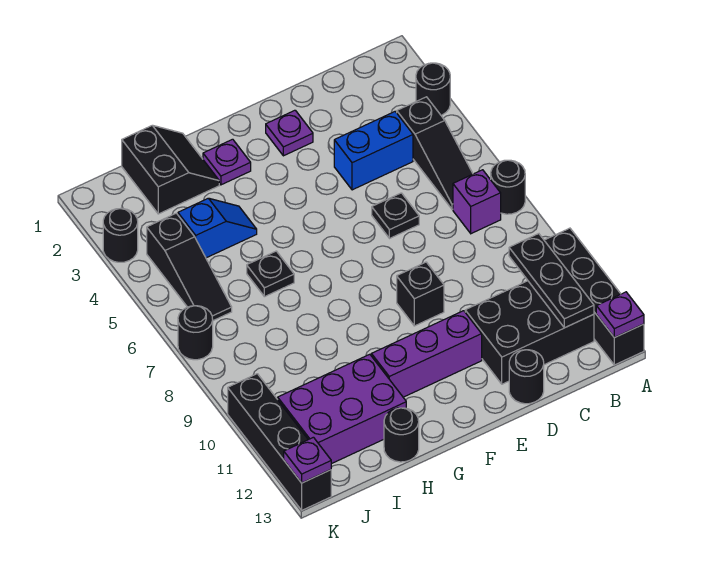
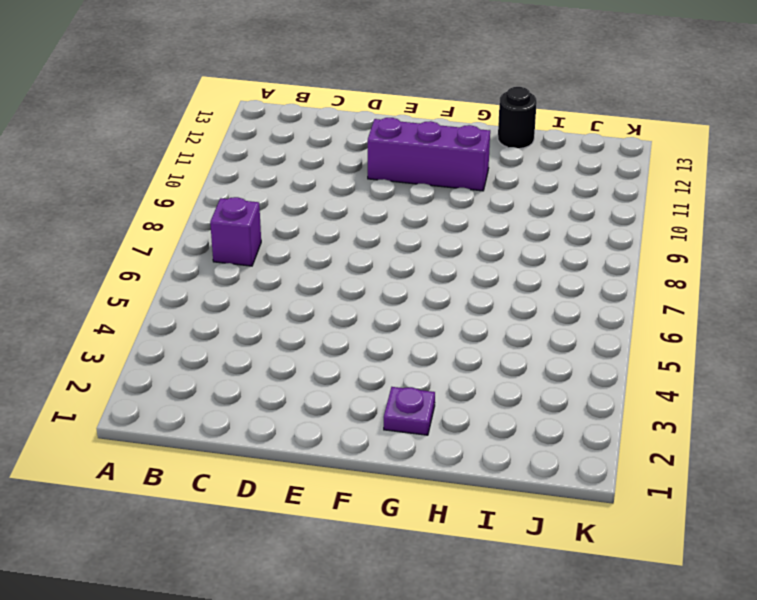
none -> black round brick A3 level 1
none -> black round brick A7 level 1
none -> black brick A10:A13 level 1

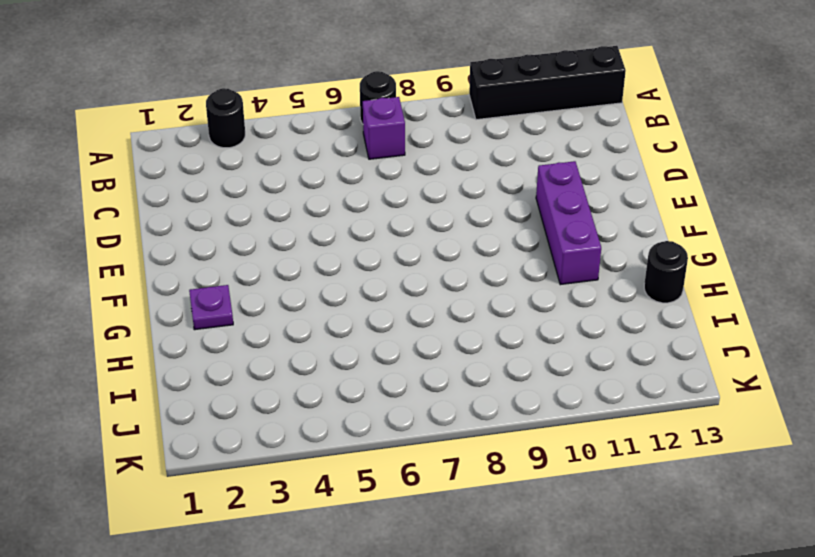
none -> black slope B4:B6 level 1 top 4
none -> black brick B11:D12 level 1
none -> blue brick C4:D4 level 1

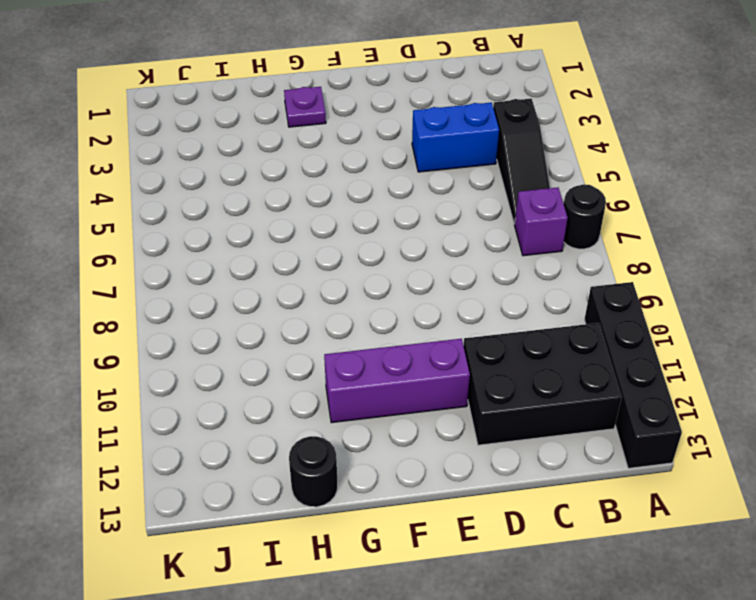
none -> black round brick A3 level 1
none -> black plate D6 level 1
none -> black round brick D13 level 1

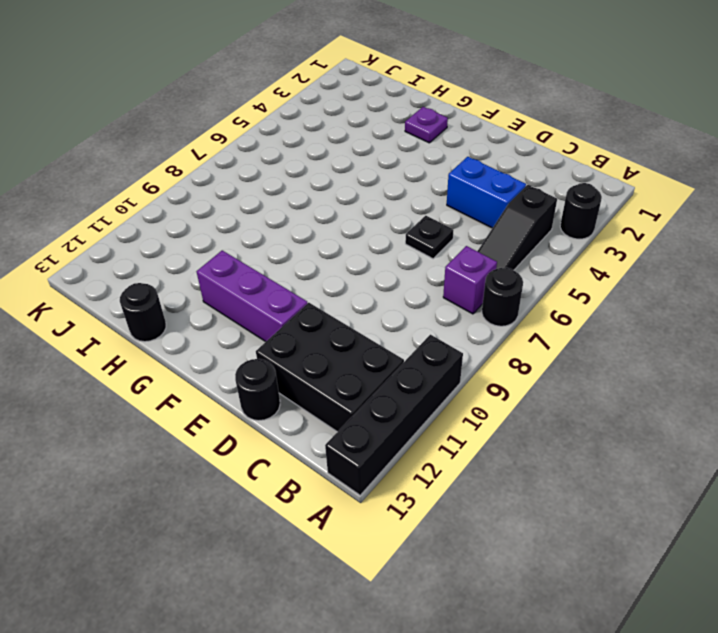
none -> purple plate E2 level 1
none -> black brick E9 level 1
none -> black slope H1:I2 level 1 top I

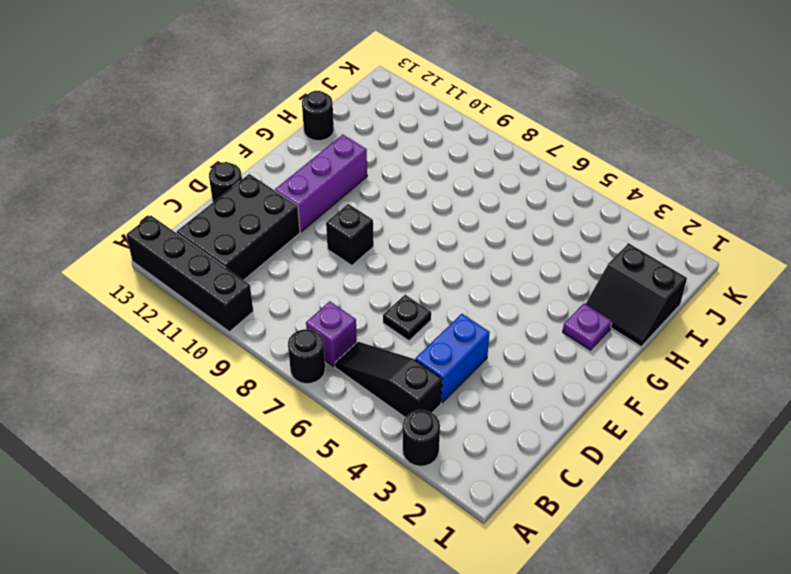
none -> purple plate E2 level 1
none -> blue slope H4:I4 level 1 top I
none -> black plate H6 level 1

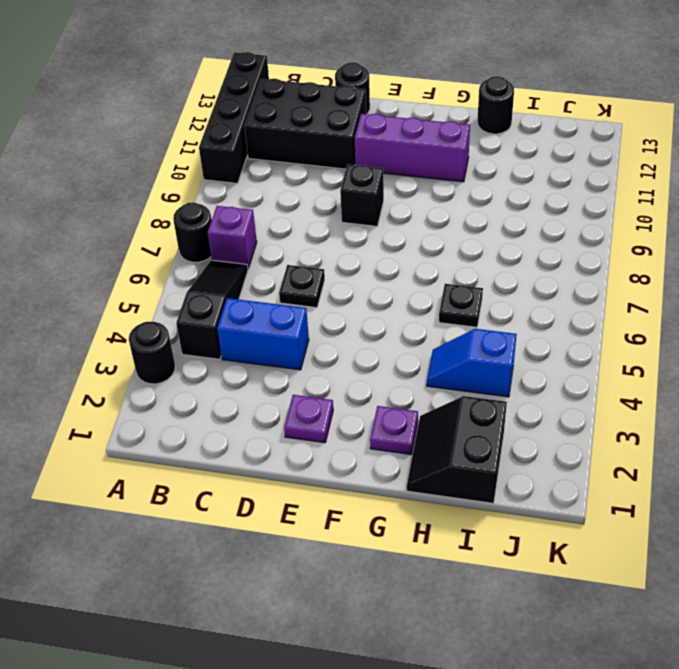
none -> purple brick H11:J12 level 1
none -> black slope J4:J6 level 1 top 4
none -> black round brick K3 level 1

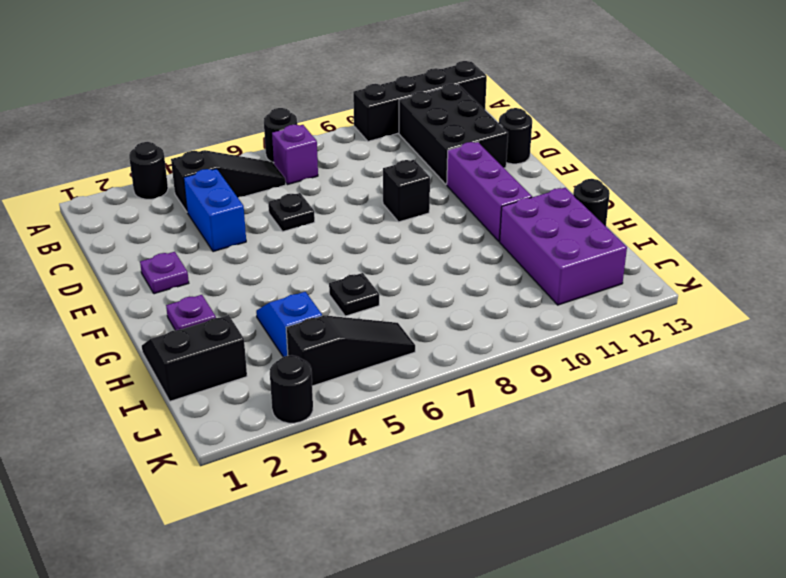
none -> black round brick K7 level 1
none -> black brick K10:K13 level 1
none -> purple plate A13 level 2

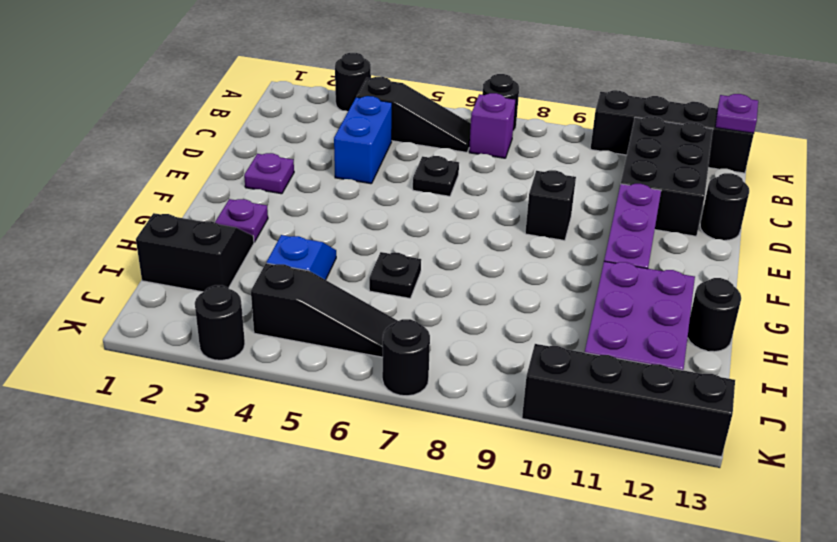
none -> black plate B10:B12 level 2
none -> purple plate K13 level 2

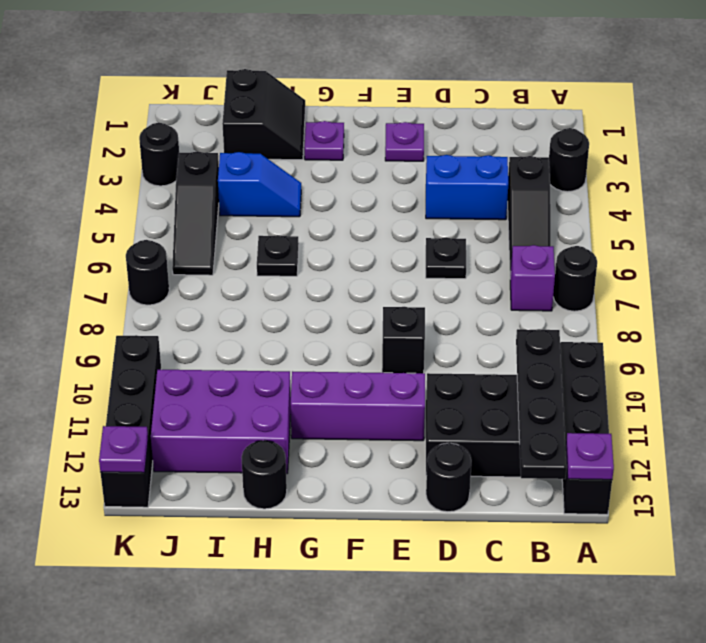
black plate B10:B13 level 2 -> black plate B10:B12 level 2

